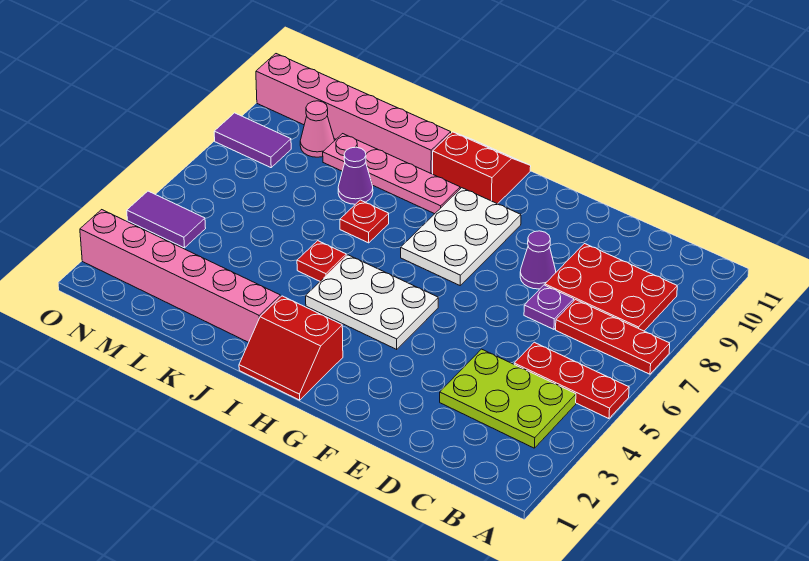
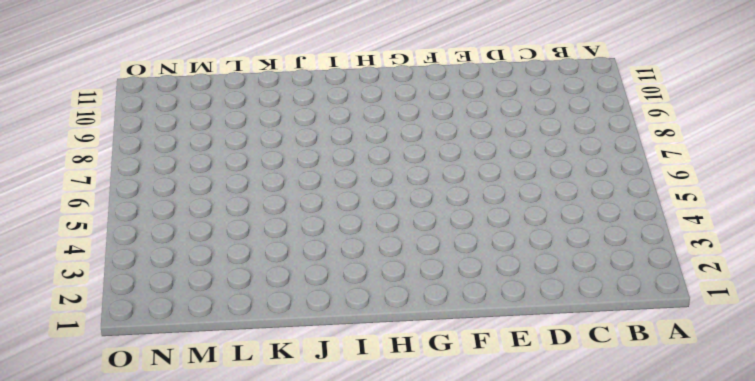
none -> red plate A5:C5 level 1
none -> red plate A7:C7 level 1
none -> lime plate B3:D4 level 1

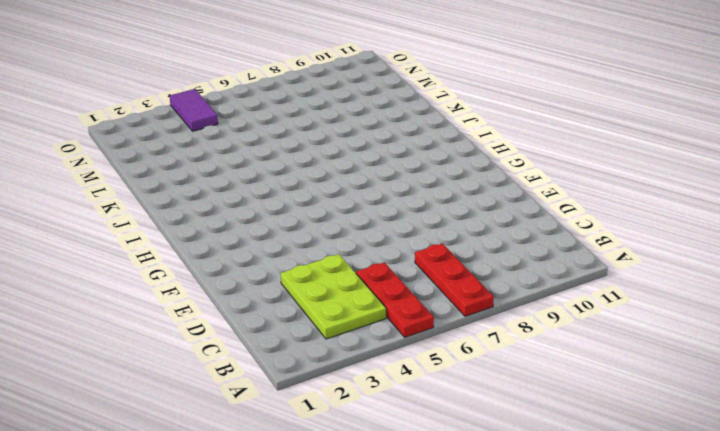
none -> red plate B8:D9 level 1
none -> purple plate D7 level 1
none -> purple cone E8 level 1

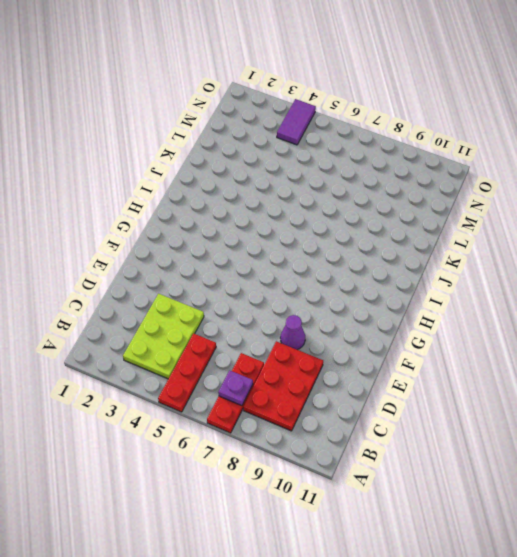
purple plate B7 level 2 -> purple plate D7 level 1
none -> white plate G4:I5 level 1
none -> white plate G7:H9 level 1
none -> red slope H1:I2 level 1 top 2

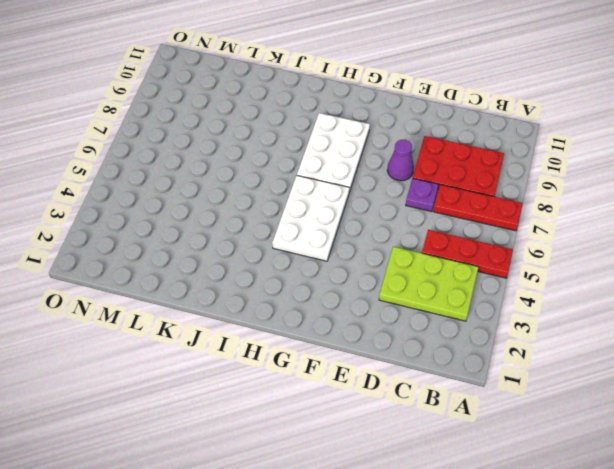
white plate G4:H6 level 1 -> white plate G4:I5 level 1
none -> red slope H1:I2 level 1 top 2
none -> red slope H10:I11 level 1 top 10
none -> pink plate I9:L9 level 1

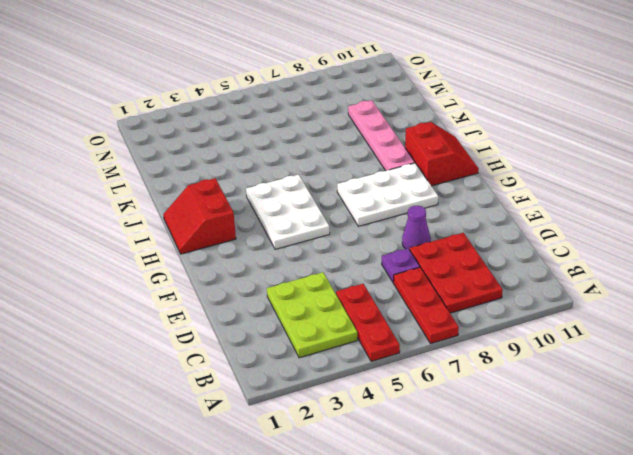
none -> pink brick J2:O2 level 1
none -> red plate J5 level 1
none -> red plate J7 level 1

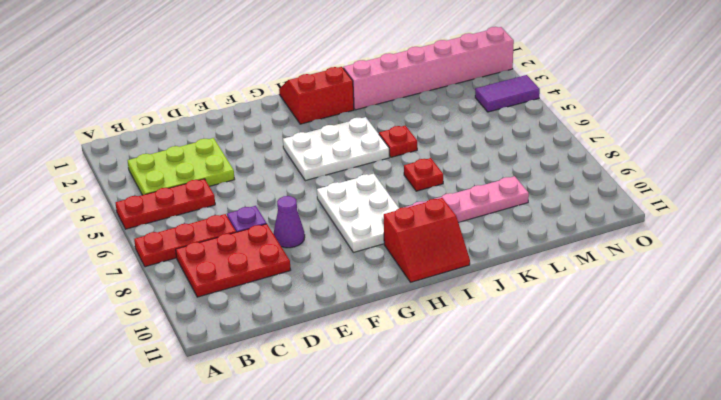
none -> pink brick J10:O10 level 1
none -> purple cone K8 level 1
none -> pink cone M9 level 1

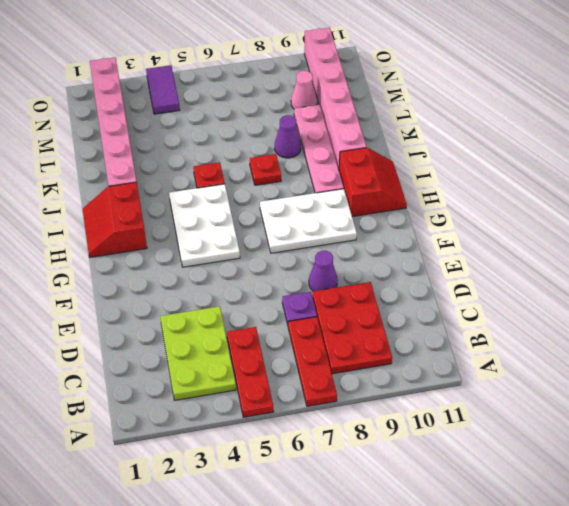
none -> purple tile N8:O8 level 1

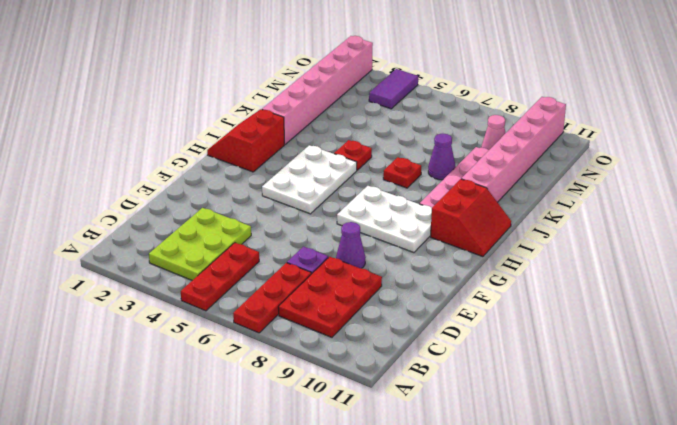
none -> purple tile N8:O8 level 1

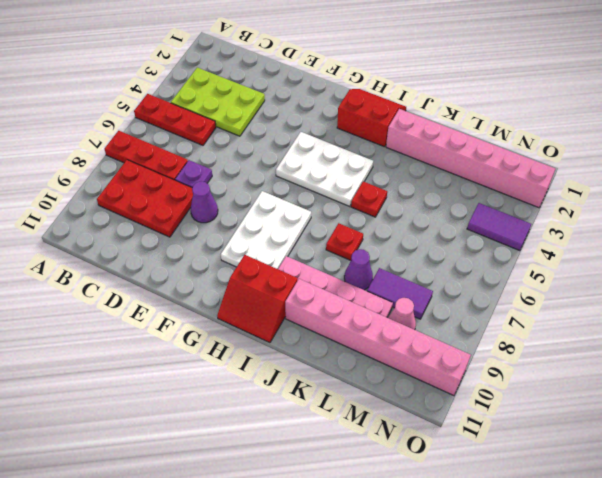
purple tile L8:M8 level 1 -> purple tile N8:O8 level 1

